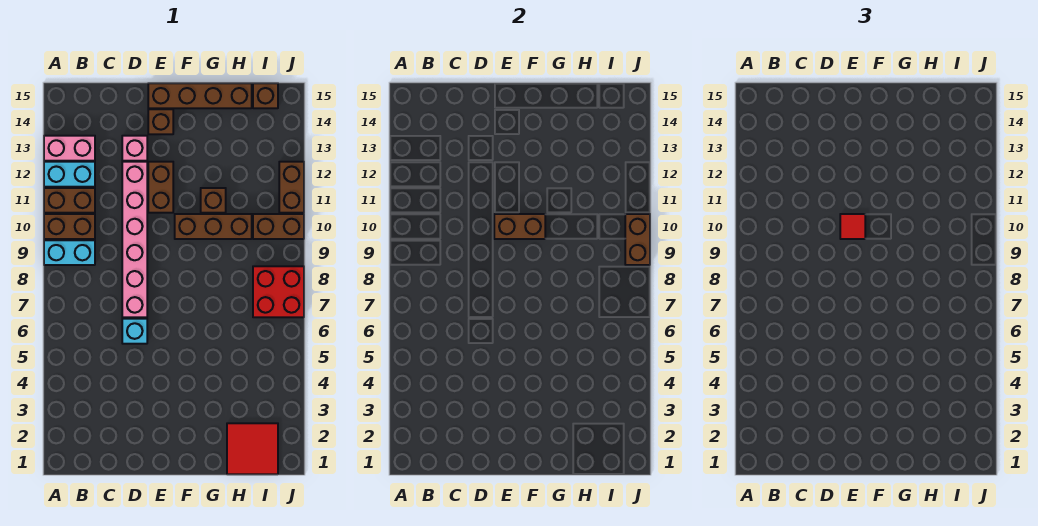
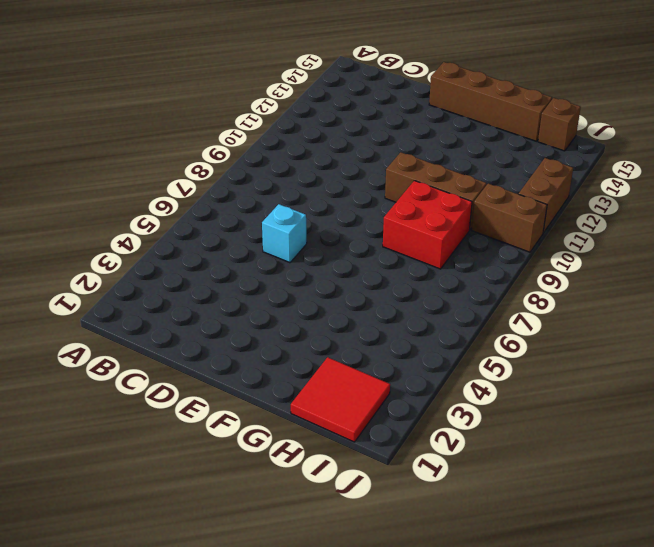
red brick G8:H9 level 1 -> red brick I7:J8 level 1
none -> cyan brick A9:B9 level 1
none -> brown brick A10:B10 level 1
none -> brown brick A11:B11 level 1

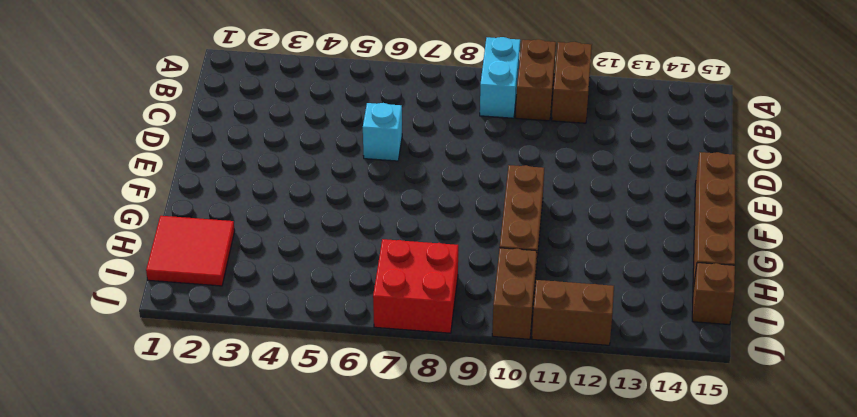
none -> cyan brick A12:B12 level 1
none -> pink brick A13:B13 level 1
none -> pink brick D7:D12 level 1

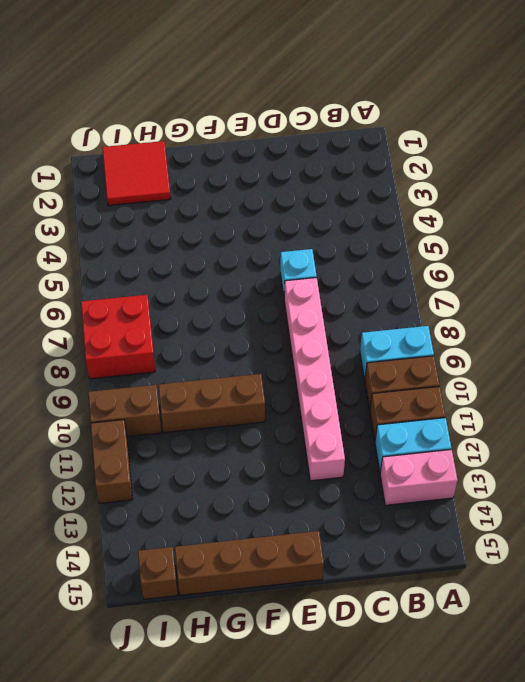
none -> pink brick D13 level 1
none -> brown brick E11:E12 level 1
none -> brown brick E14 level 1

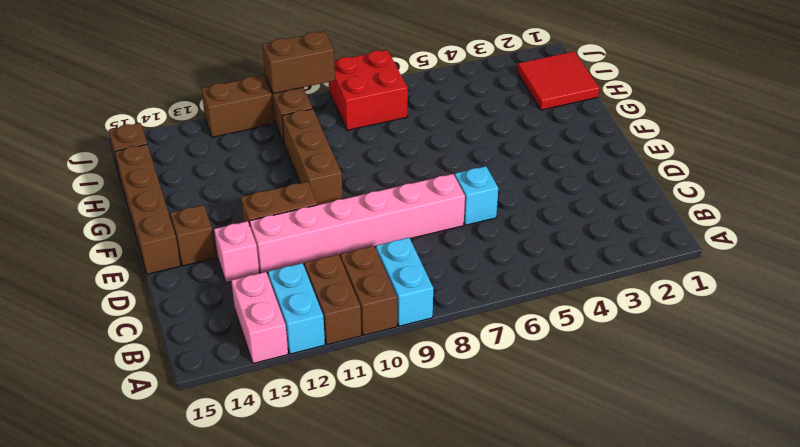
none -> brown brick G11 level 1
none -> brown brick E10:F10 level 2
none -> red tile E10 level 3

